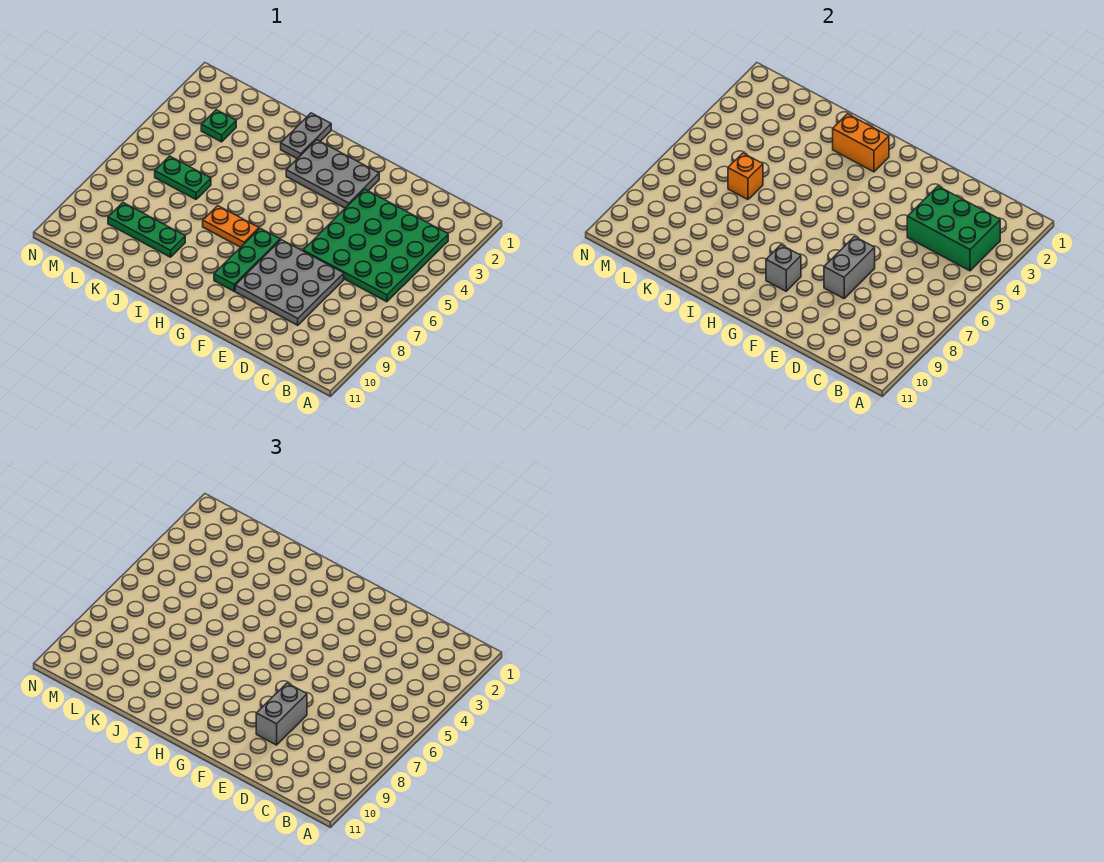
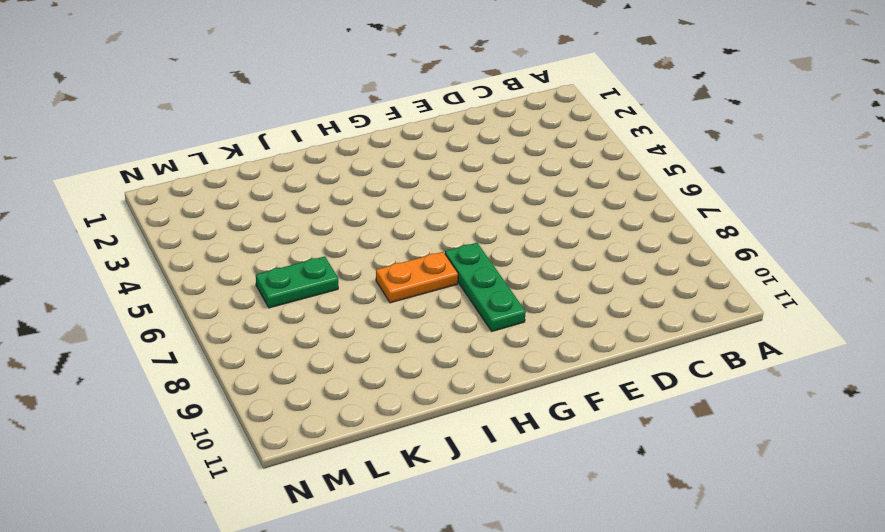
none -> green plate B3:E6 level 1
none -> grey plate D7:F9 level 1
none -> grey plate F2:H3 level 1

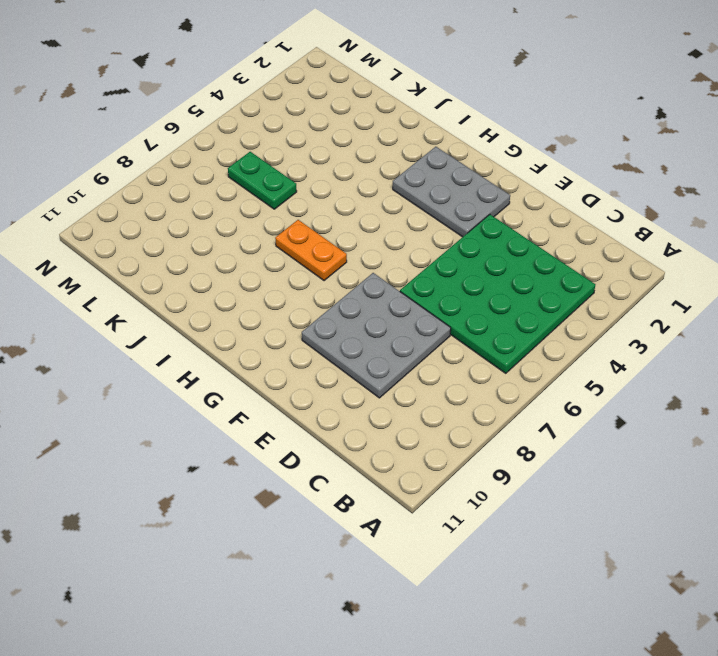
none -> green plate G7:G9 level 1
none -> grey plate I1:I2 level 1
none -> green plate J9:L9 level 1

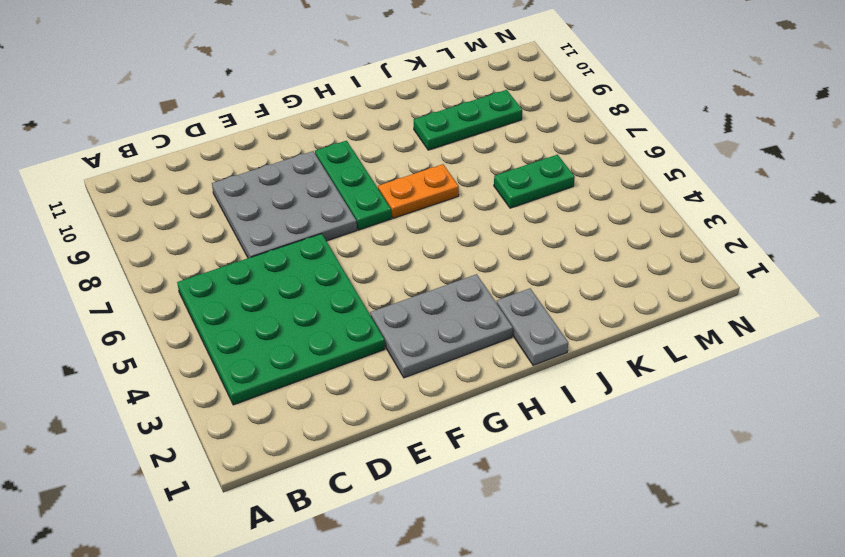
none -> green plate L3 level 1
none -> green brick B3:D4 level 2
none -> grey brick E7:E8 level 2

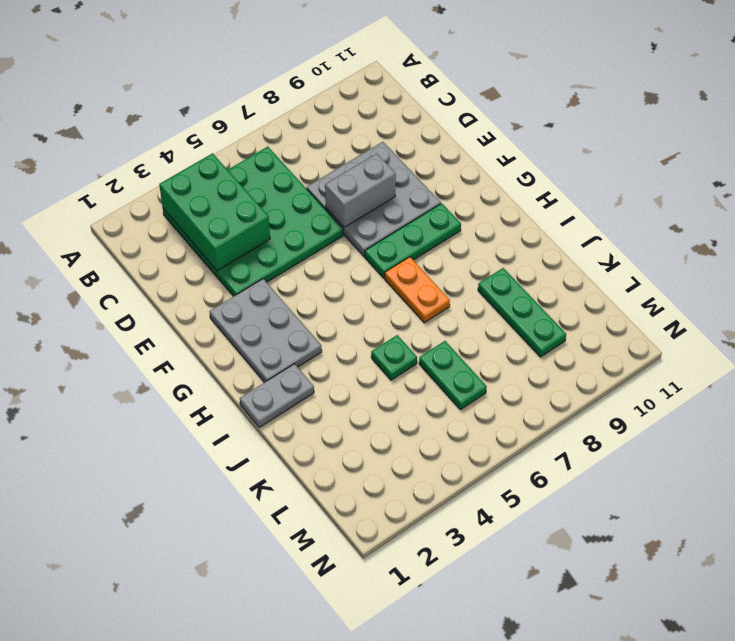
green plate J5 level 1 -> green plate L3 level 1
none -> grey brick G9 level 2
none -> orange brick H2:I2 level 2
none -> orange brick K6 level 2

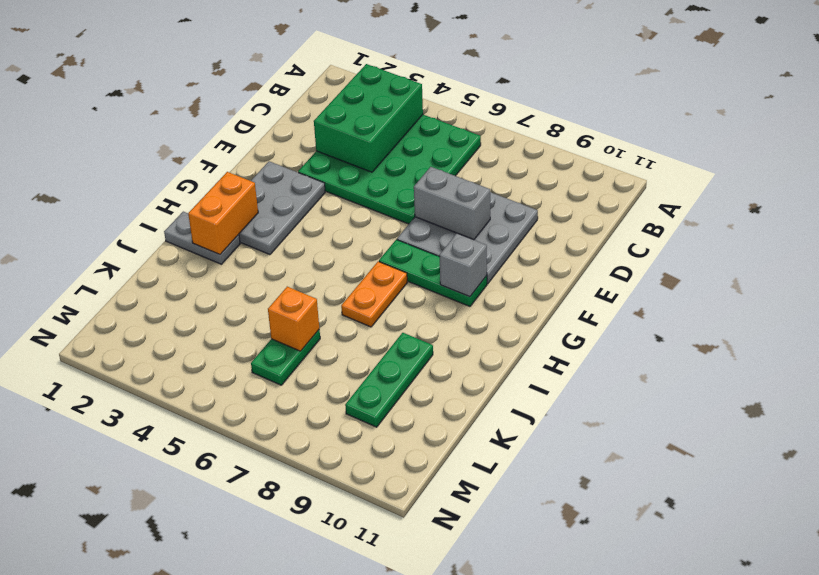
none -> green plate L3 level 1
none -> grey brick E8:E9 level 3

